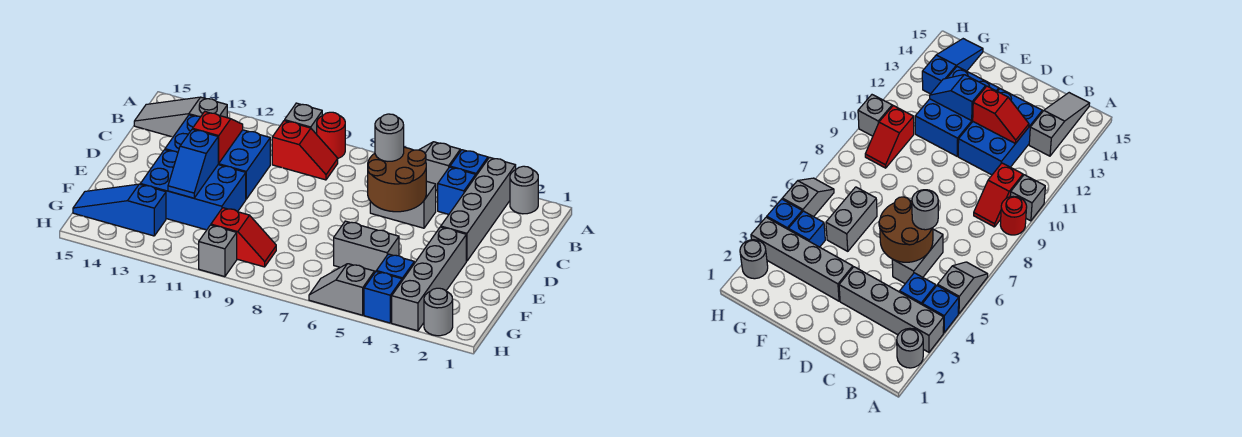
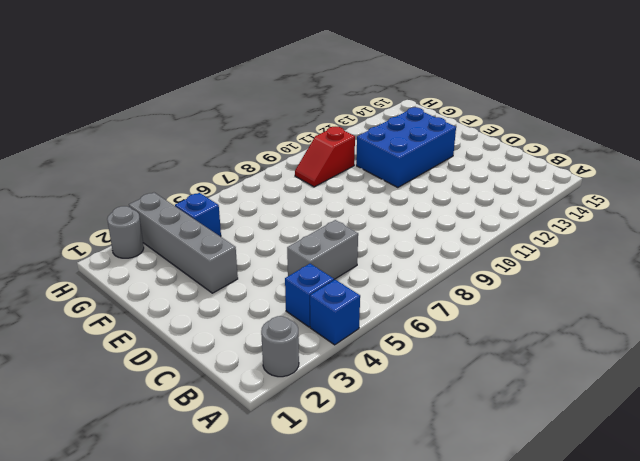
none -> grey brick A3:D3 level 1
none -> grey slope A5:A6 level 1 top 5
none -> red round brick A9 level 1

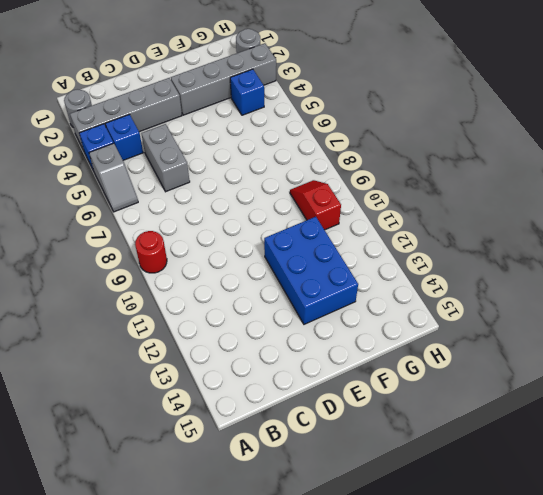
none -> grey brick A10 level 1
none -> red slope B9:B10 level 1 top 10
none -> grey slope B13:B15 level 1 top 13

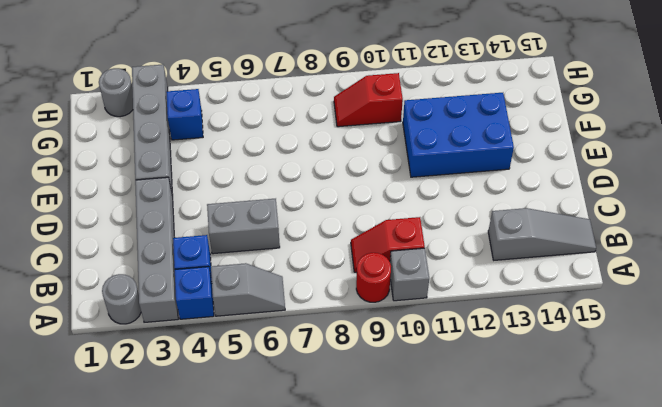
none -> blue brick C11:D13 level 1
none -> grey brick F5:F6 level 1
none -> blue slope G13:G15 level 1 top 13

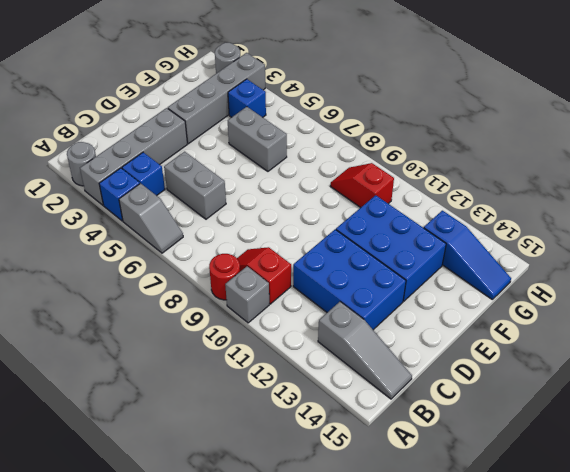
none -> blue brick H4 level 1
none -> grey slope H5:H6 level 1 top 5
none -> grey brick H10 level 1

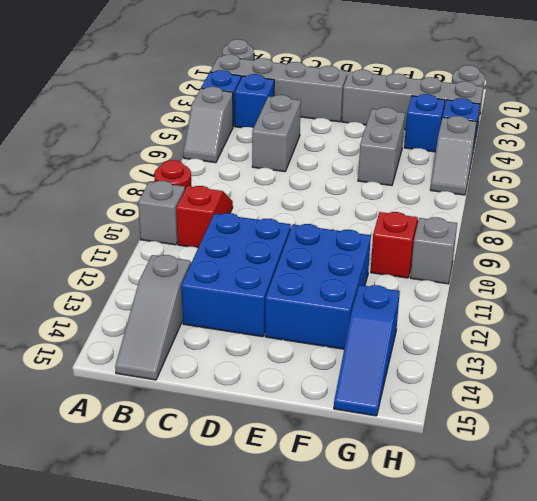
none -> brown round brick C5:D6 level 2
none -> red slope C12:D12 level 2 top D
none -> blue slope E12:F12 level 2 top E

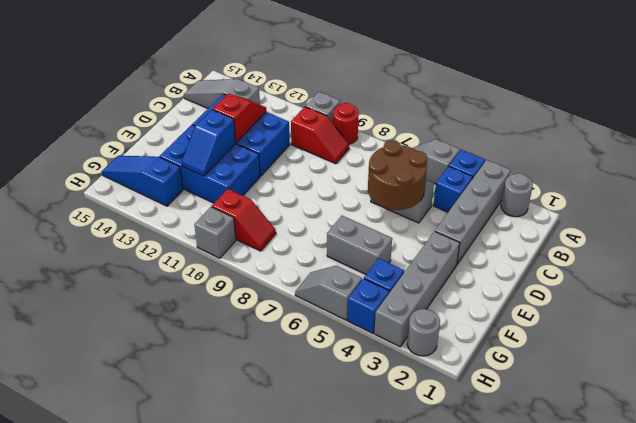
none -> grey round brick C6 level 3

